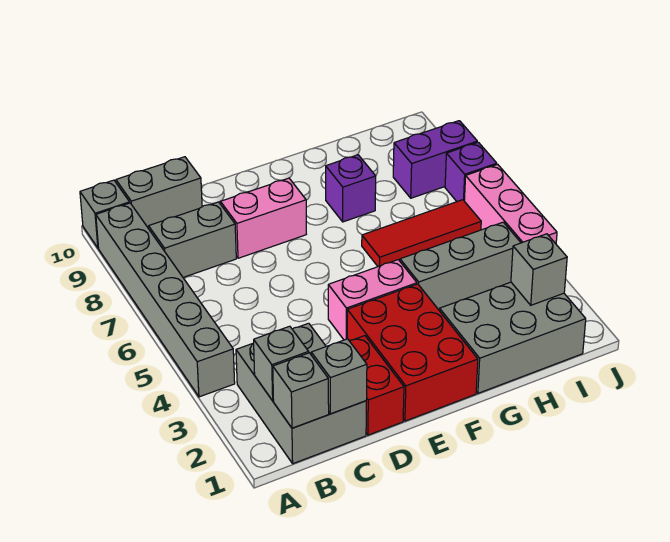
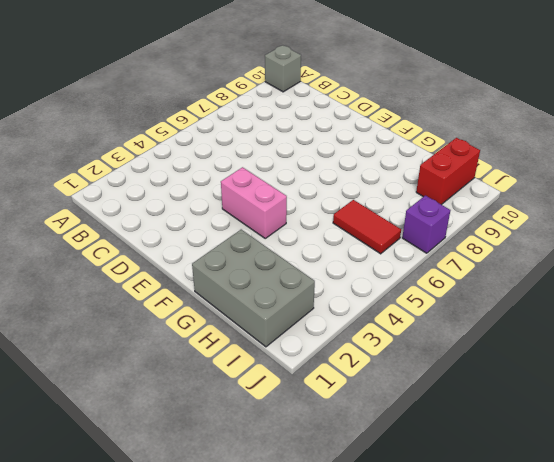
red tile H6:I6 level 1 -> red tile G6:I6 level 1
red brick I9:I10 level 1 -> red brick D1:D2 level 1
none -> grey brick A4:A9 level 1
none -> grey brick B1:C3 level 1
none -> grey brick B8:C8 level 1

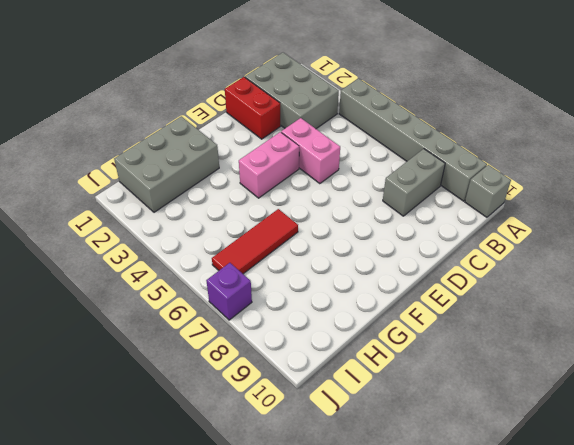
pink brick D4:D5 level 1 -> pink brick D8:E8 level 1
none -> grey brick B10:C10 level 1
none -> red brick E1:F3 level 1
none -> grey brick G4:I4 level 1

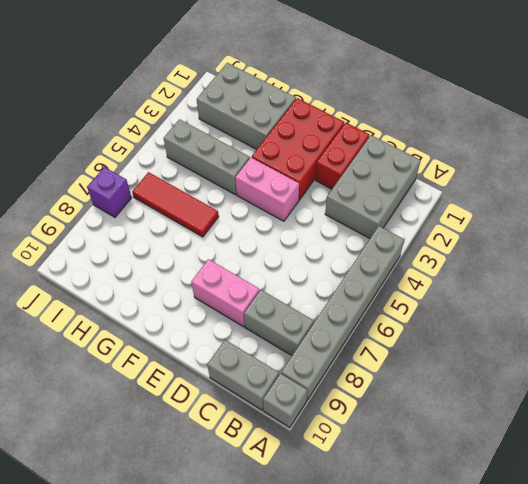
none -> purple brick G8 level 1
none -> purple brick I8:J8 level 1
none -> pink brick J4:J6 level 1

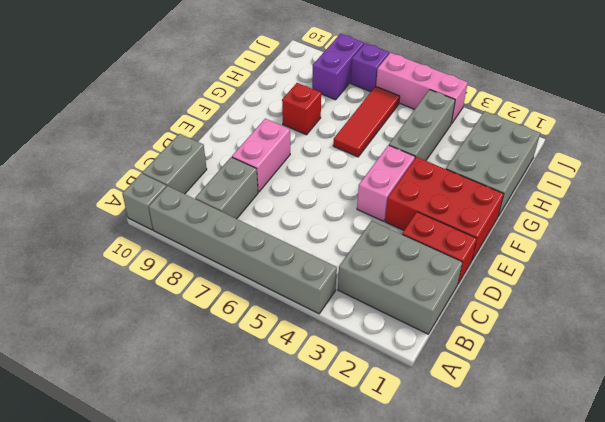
red brick G8 level 1 -> purple brick G8 level 1
none -> grey brick B1 level 2
none -> grey brick B2 level 2
none -> grey brick C1 level 2

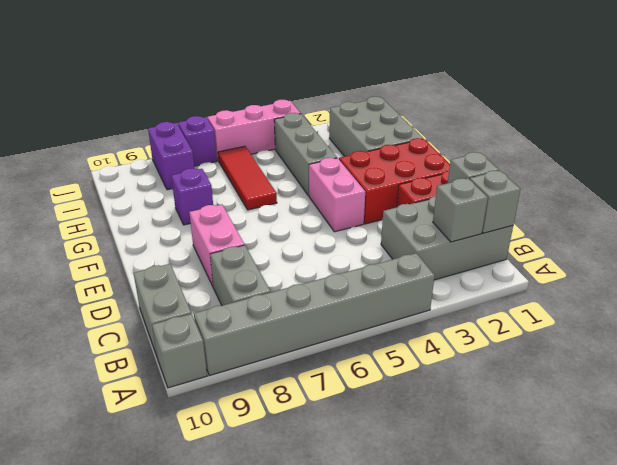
none -> grey brick I2 level 2

